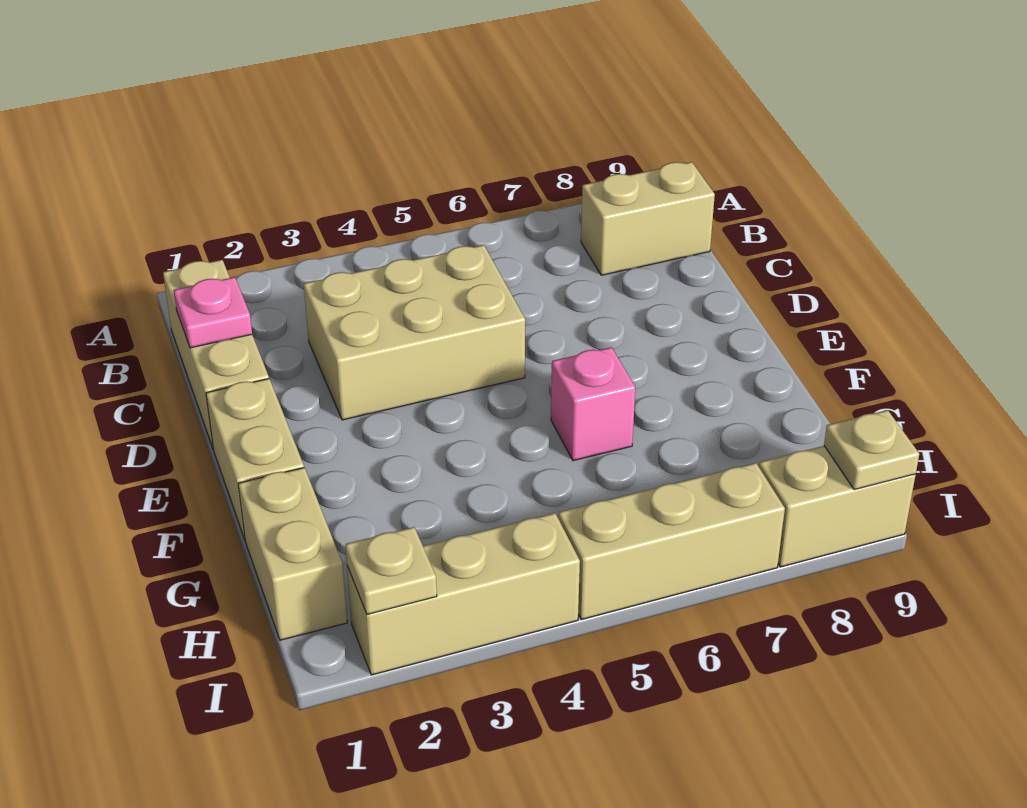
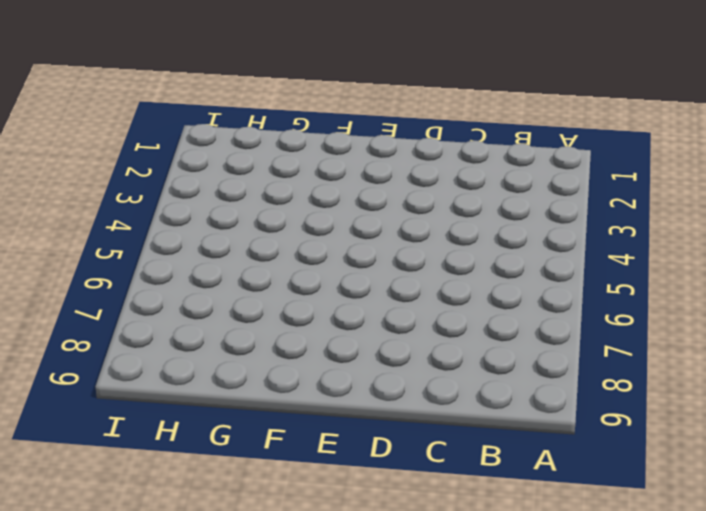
none -> tan brick B1:D1 level 1
none -> tan brick B8:B9 level 1
none -> tan brick C3:D5 level 1

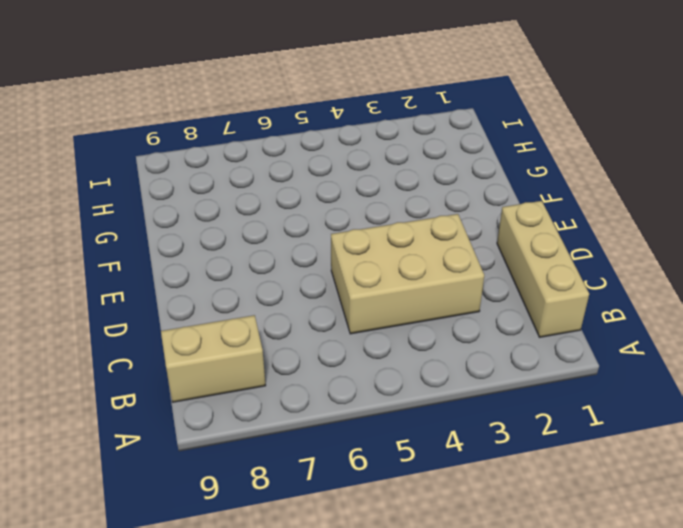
none -> tan brick E1:F1 level 1
none -> pink brick F6 level 1
none -> tan brick G1:H1 level 1

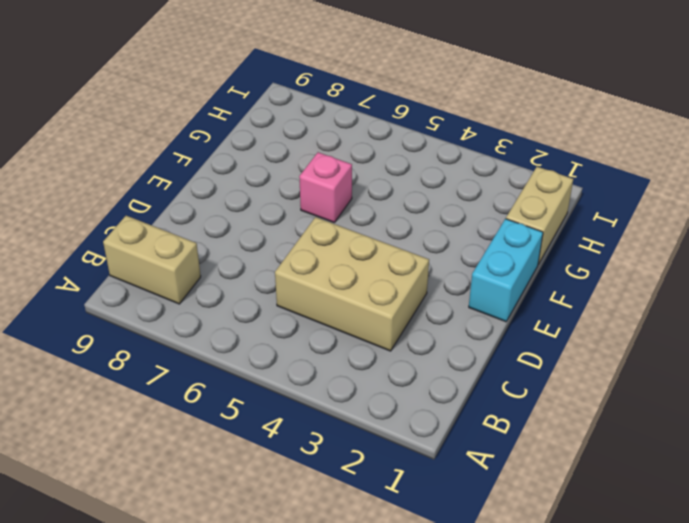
cyan brick E1:F1 level 1 -> tan brick E1:F1 level 1
none -> tan brick B1:D1 level 1
none -> tan brick I2:I4 level 1
none -> tan brick I5:I7 level 1

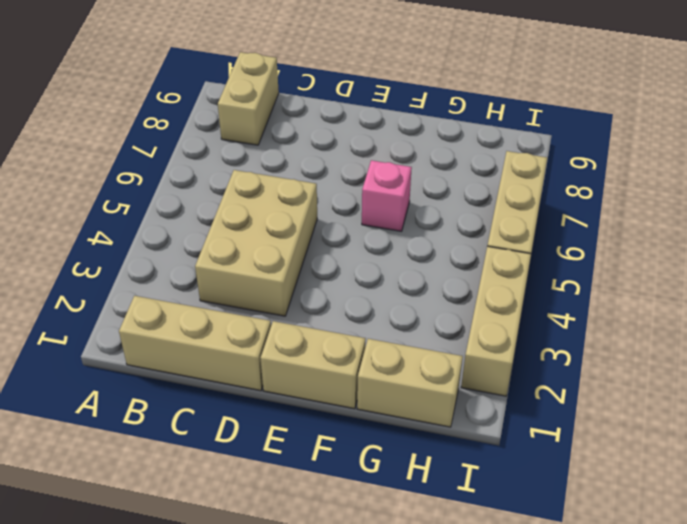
none -> tan brick I8:I9 level 1
none -> pink plate C1 level 2
none -> tan plate I2 level 2

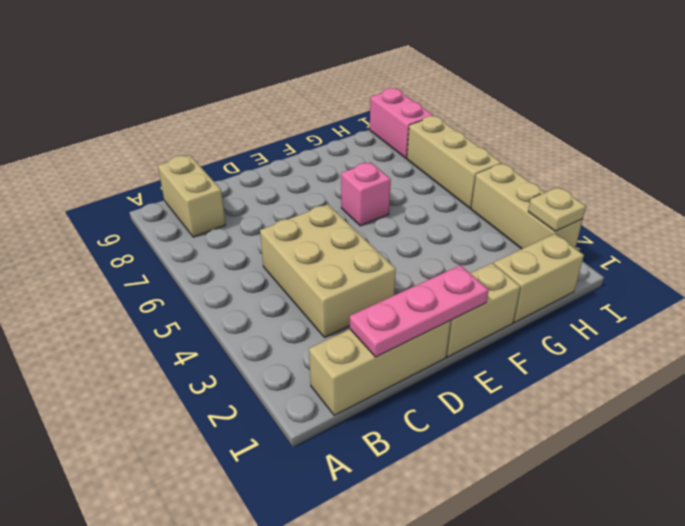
pink plate C1:E1 level 2 -> pink plate C1 level 2
pink brick I8:I9 level 1 -> tan brick I8:I9 level 1
none -> tan plate I9 level 2

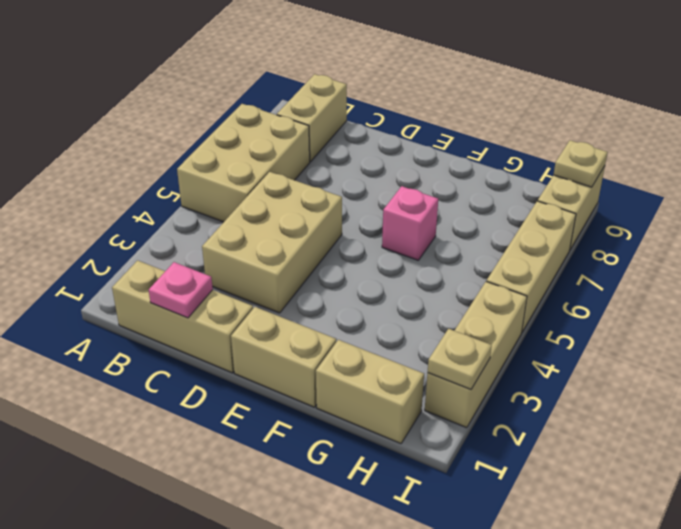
tan brick A5:B7 level 1 -> none

